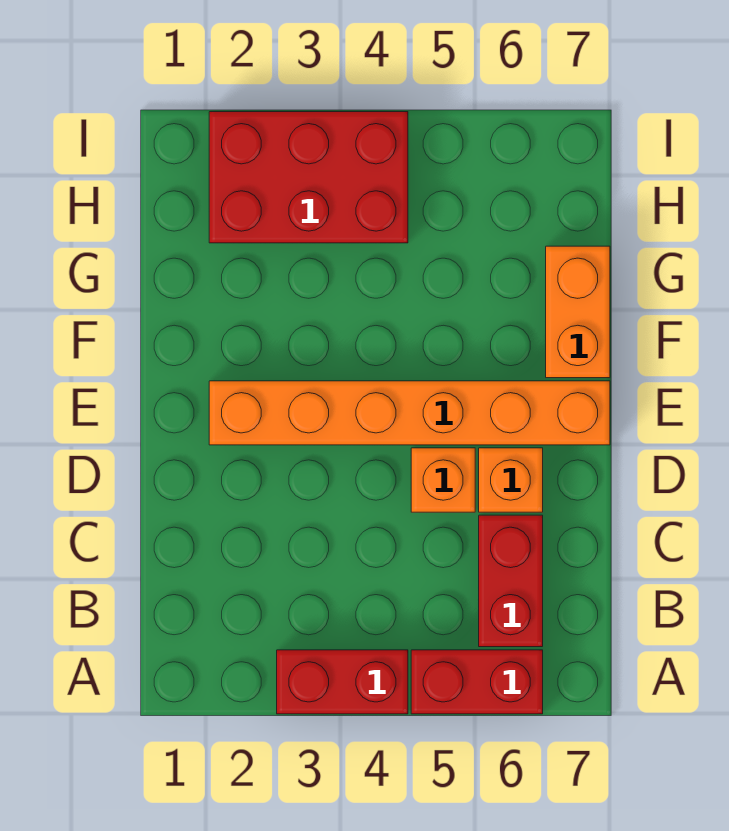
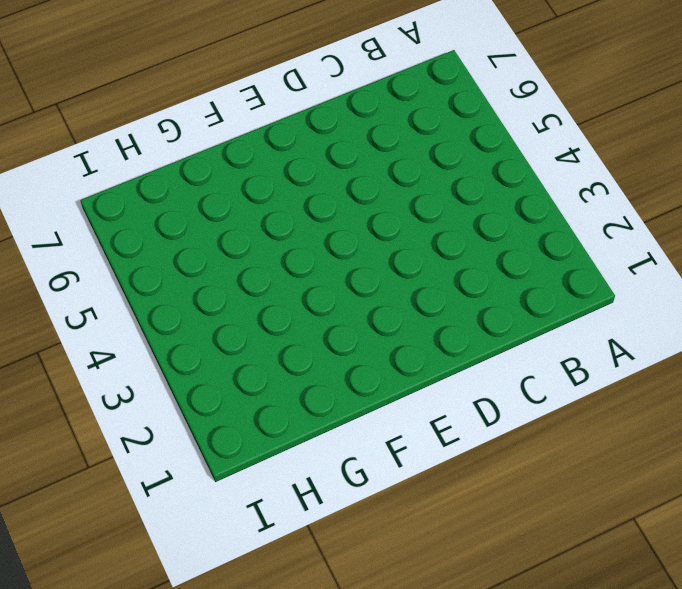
none -> red brick A3:A4 level 1
none -> red brick A5:A6 level 1

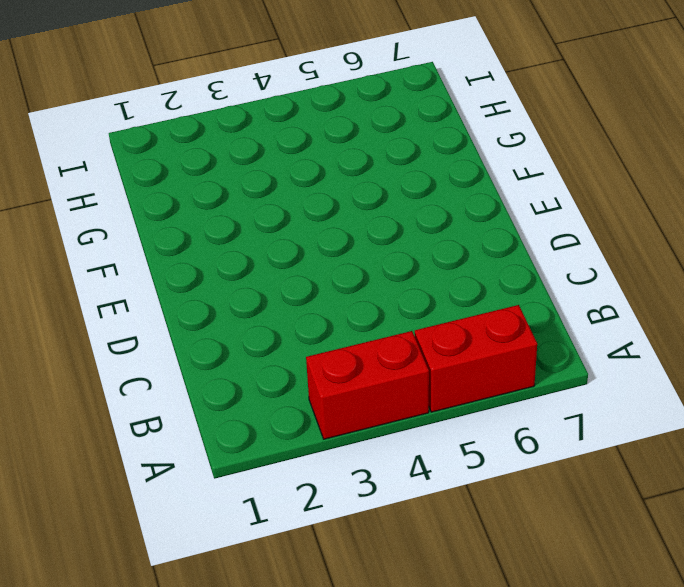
none -> red brick B6:C6 level 1
none -> orange brick D5 level 1

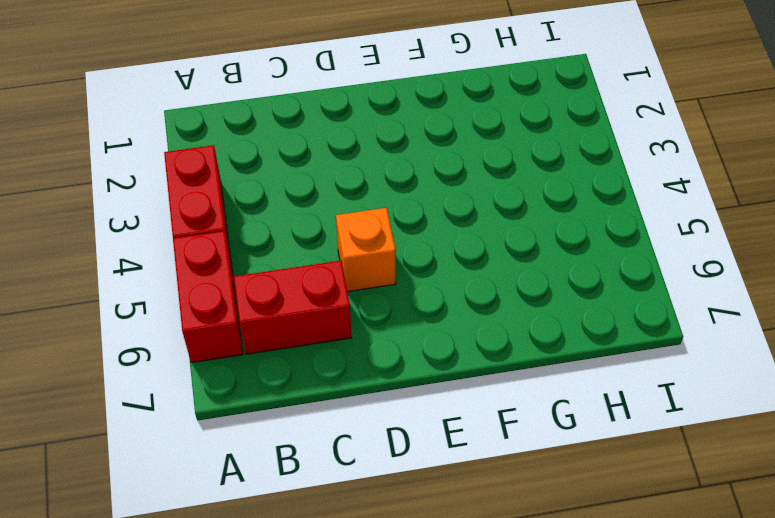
none -> orange brick D6 level 1
none -> orange brick E2:E7 level 1

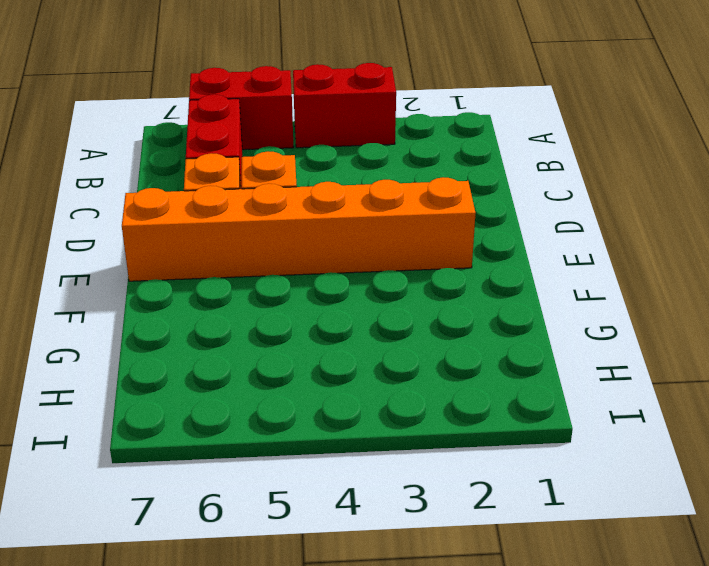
none -> orange brick F7:G7 level 1
none -> red brick H2:I4 level 1

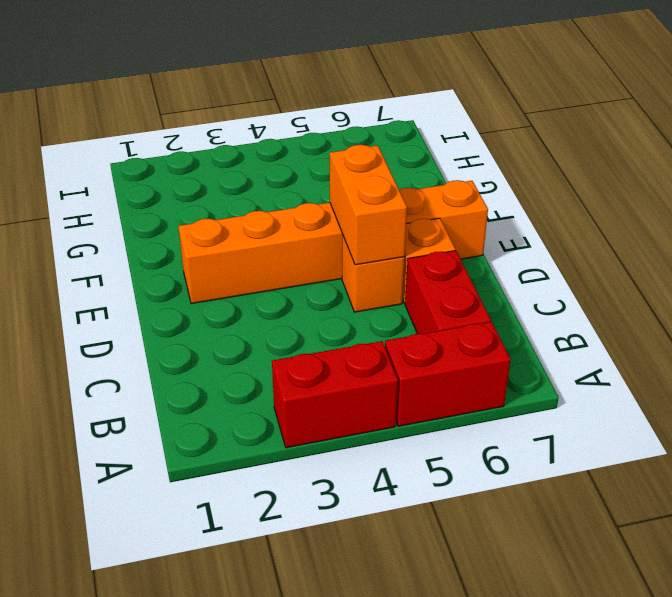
orange brick D5:E5 level 2 -> orange brick F7:G7 level 1
none -> red brick H2:I4 level 1

